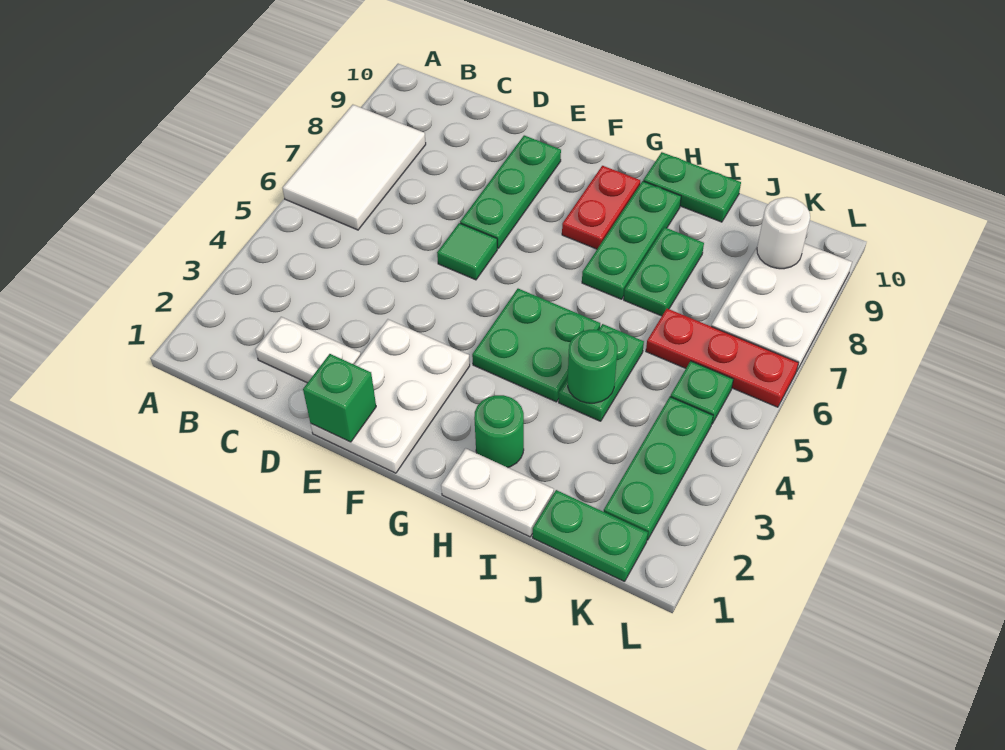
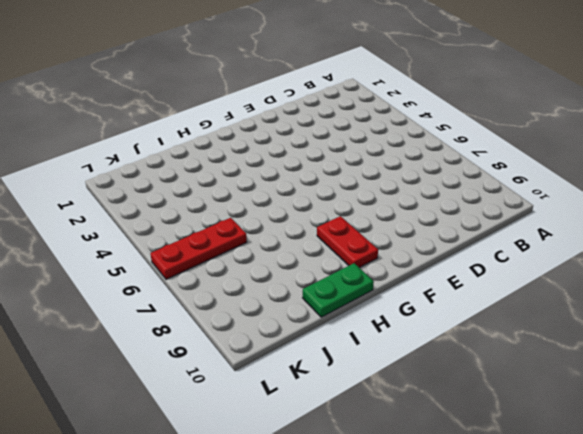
none -> white tile A6:B8 level 1
none -> white plate C2:D2 level 1
none -> white plate E1:F3 level 1

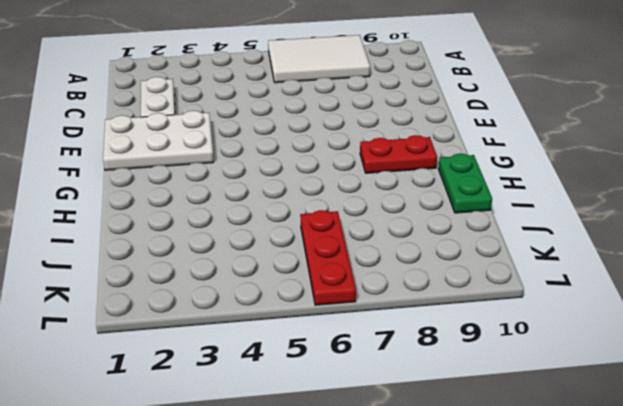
none -> green tile E6 level 1
none -> green plate E7:E9 level 1
none -> green plate G4:H5 level 1

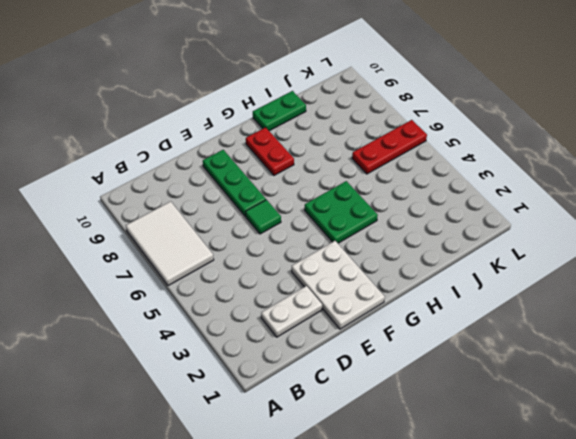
none -> white plate H1:I1 level 1
none -> green round brick H2 level 1
none -> green plate H7:H9 level 1

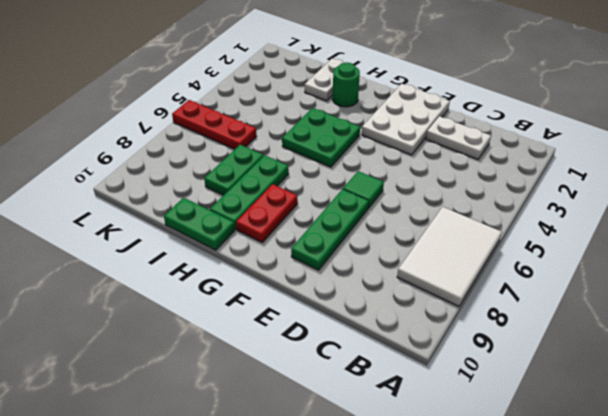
white plate I1:I2 level 1 -> white plate H1:I1 level 1
none -> green plate I4:I5 level 1
none -> green plate J1:K1 level 1
none -> green plate K2:K4 level 1

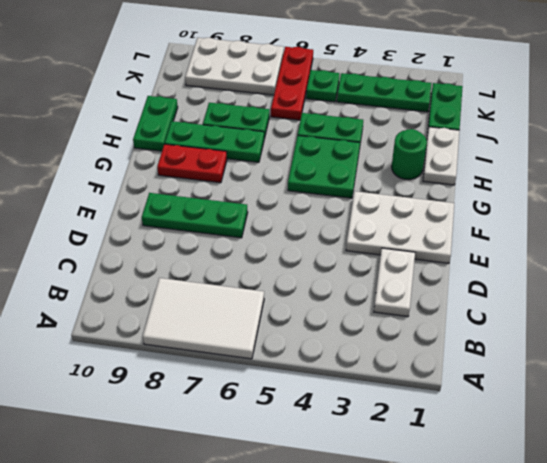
none -> green tile E6 level 1
none -> green brick E1 level 2
none -> green round brick I4 level 2

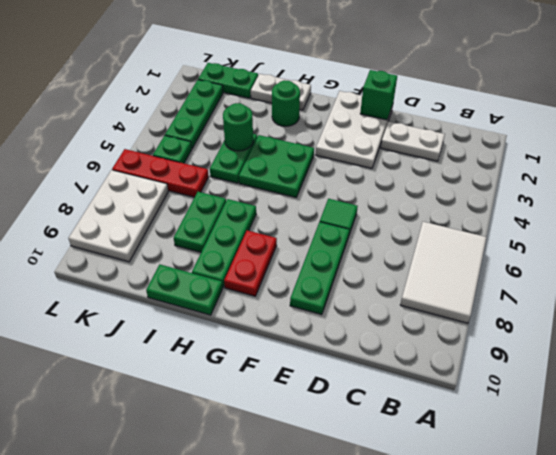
none -> white round brick K9 level 2

